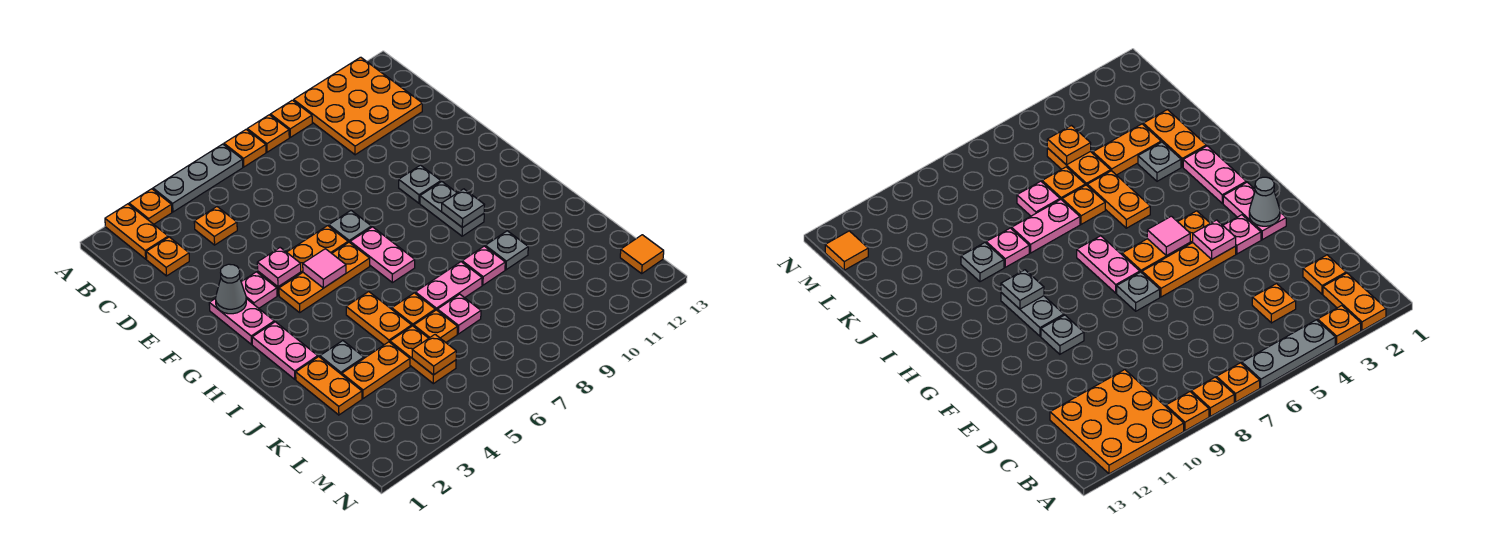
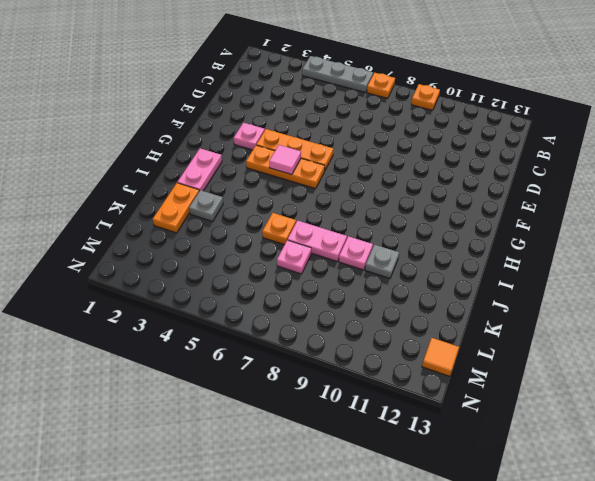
none -> orange plate A2:B2 level 1
none -> orange plate A3 level 1
none -> orange plate A8 level 1
none -> orange plate A10:C12 level 1

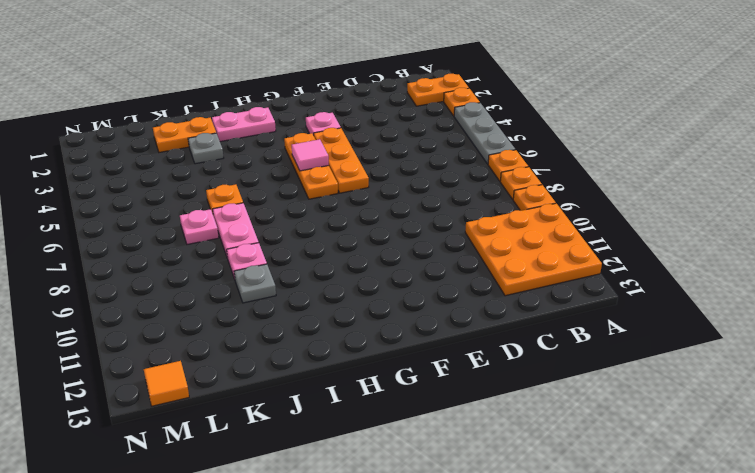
none -> orange plate C2 level 1
none -> orange plate C4 level 1
none -> pink plate F2:G2 level 1
none -> grey plate F7 level 1

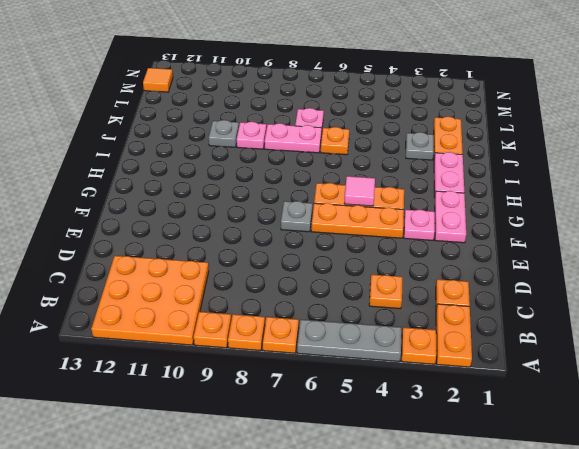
none -> grey plate F10 level 1
none -> pink plate G7:H7 level 1
none -> grey plate G10:H10 level 1
none -> orange plate I5:J5 level 1

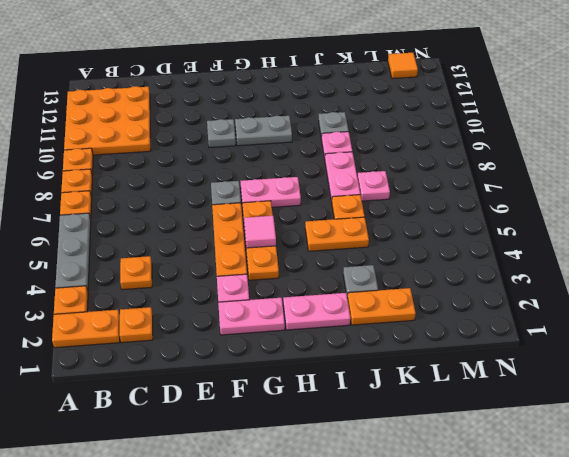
none -> orange plate K3:K4 level 1
none -> orange plate K5:L5 level 1
none -> orange plate K6 level 1
none -> grey cone F2 level 2

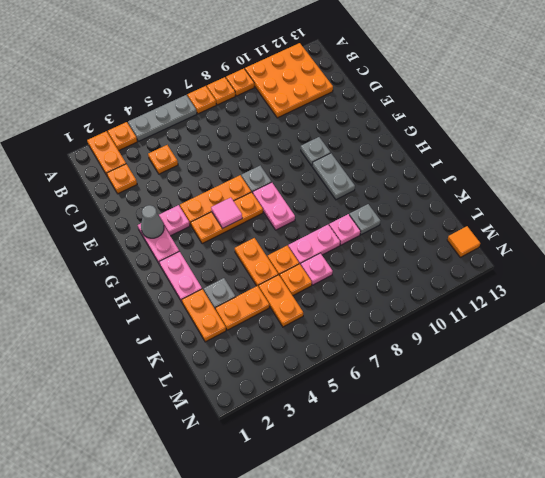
none -> pink plate F4 level 2
none -> grey plate H10 level 2
none -> orange plate L5 level 2

